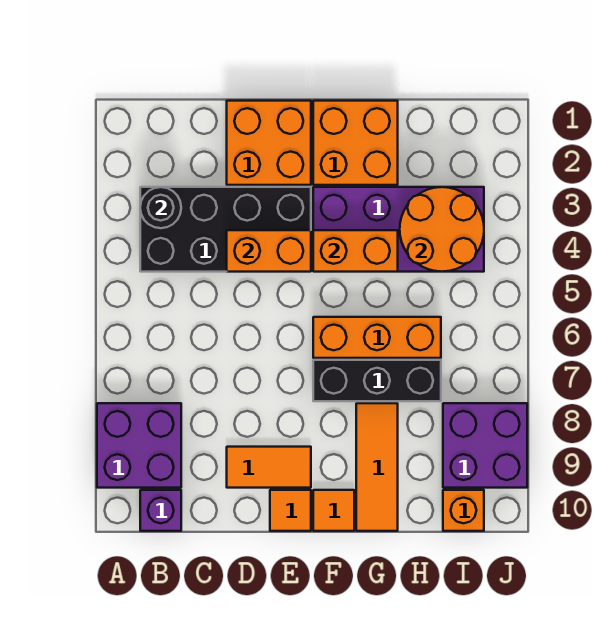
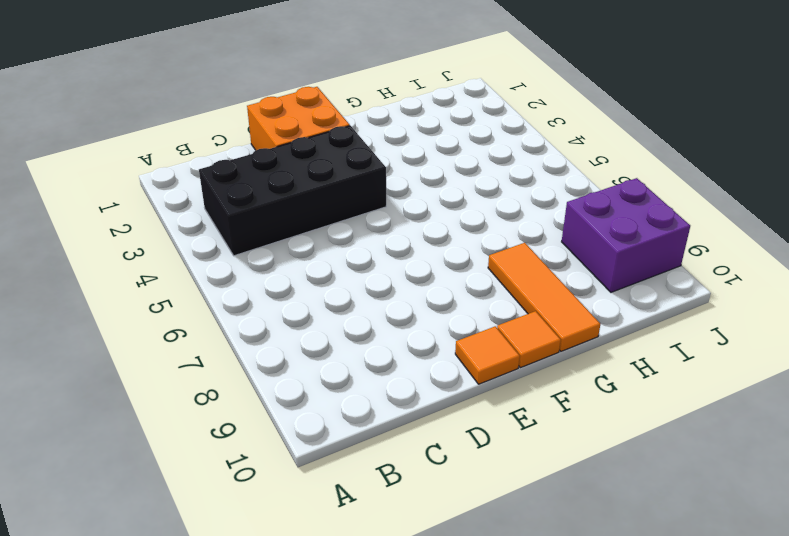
none -> purple brick A8:B9 level 1
none -> purple brick B10 level 1
none -> orange tile D9:E9 level 1

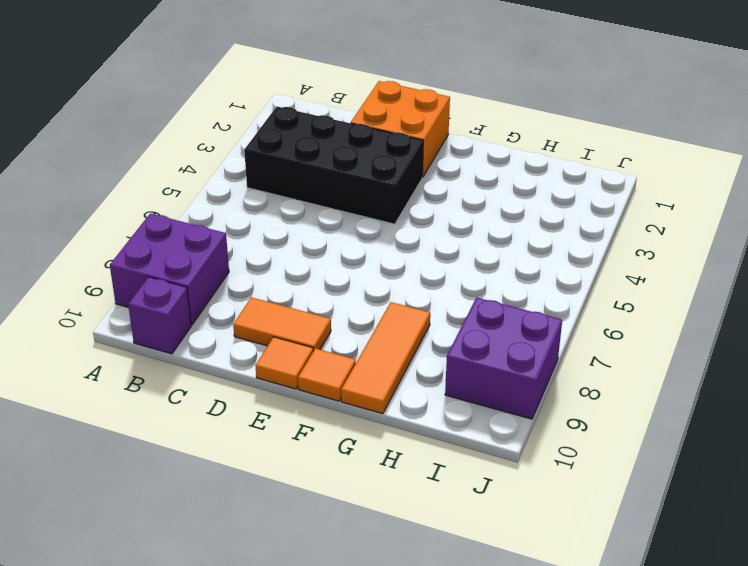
none -> orange brick F1:G2 level 1
none -> purple brick F3:I4 level 1
none -> orange brick F6:H6 level 1

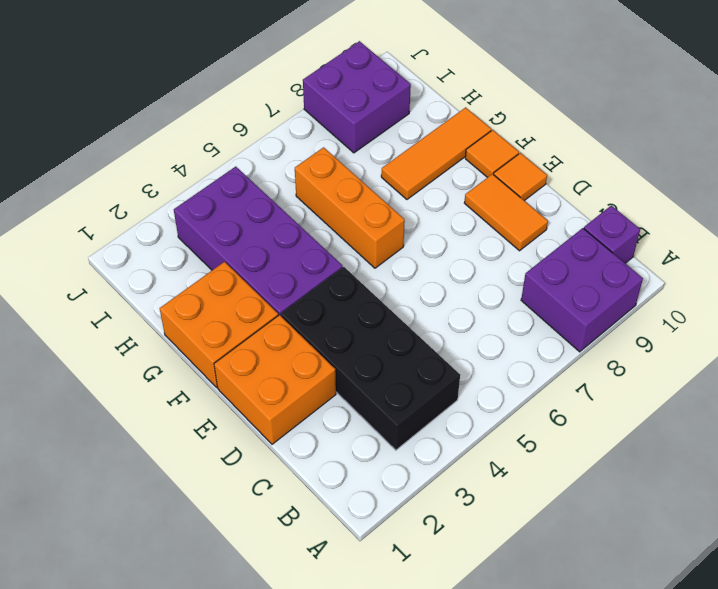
none -> black brick F7:H7 level 1
none -> orange brick I10 level 1
none -> black round brick B3 level 2

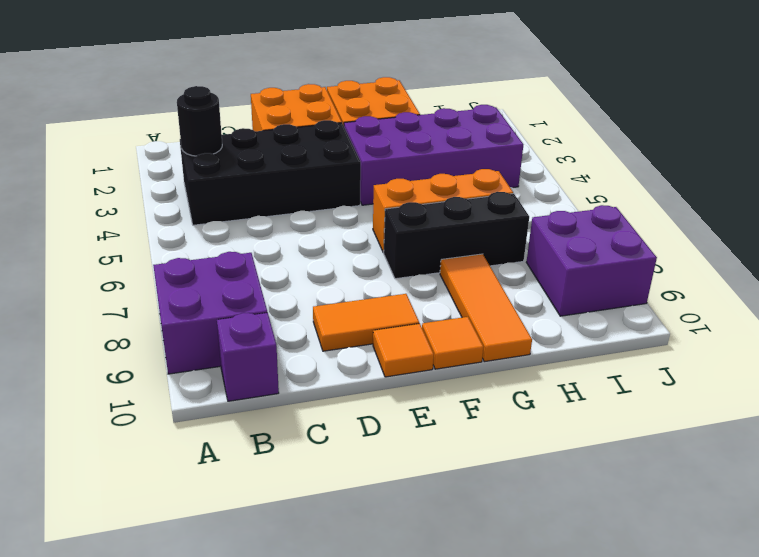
none -> orange brick I10 level 1
none -> orange brick D4:E4 level 2
none -> orange brick F4:G4 level 2

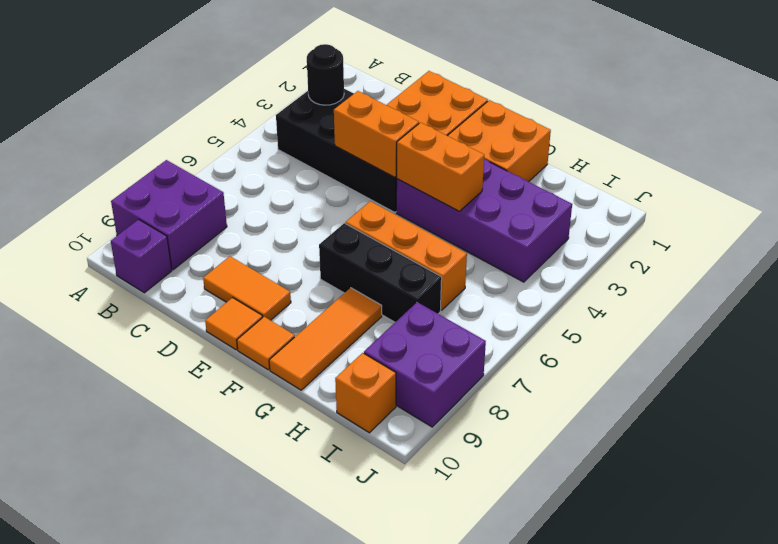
none -> orange round brick H3:I4 level 2

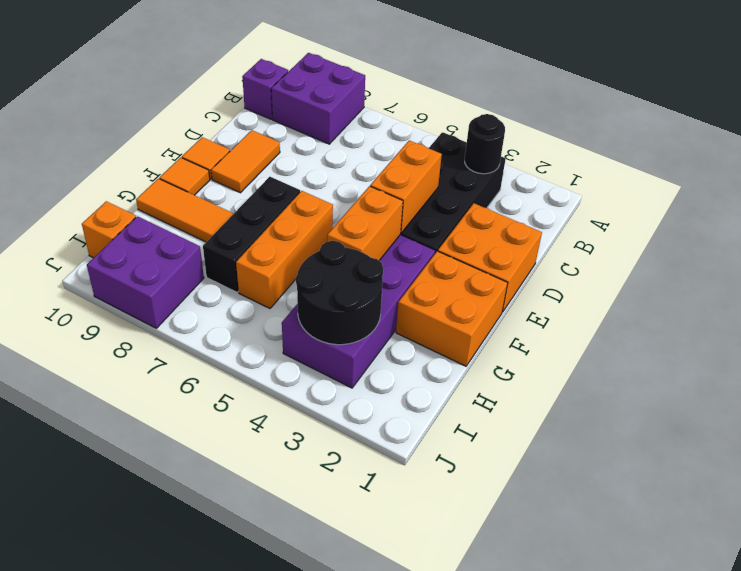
black round brick H3:I4 level 2 -> orange round brick H3:I4 level 2

